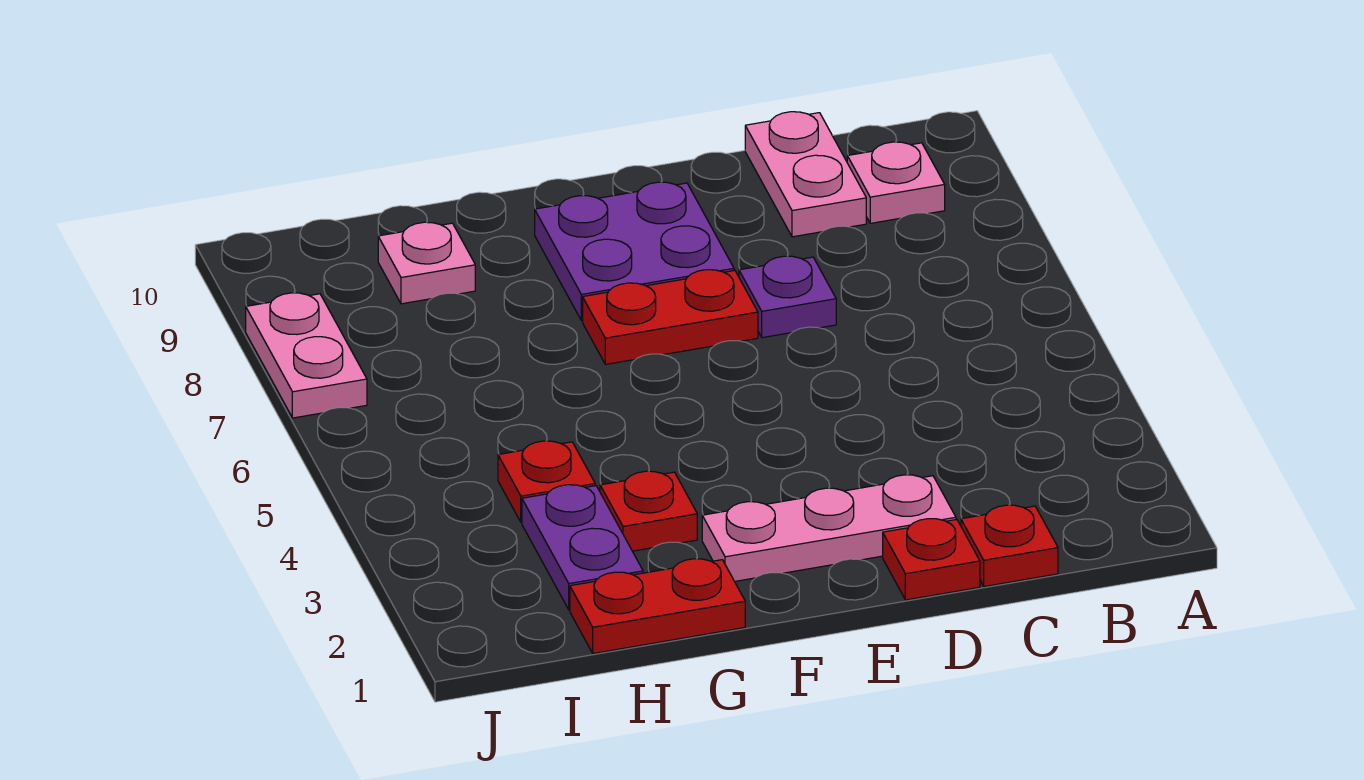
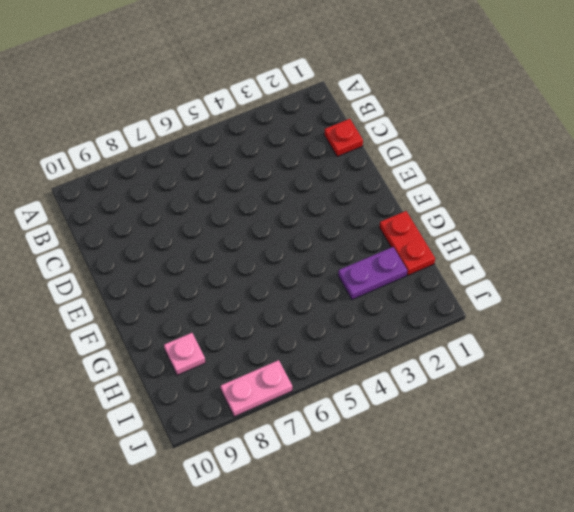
none -> pink plate B9 level 1
none -> pink plate C9:C10 level 1
none -> red plate D1 level 1

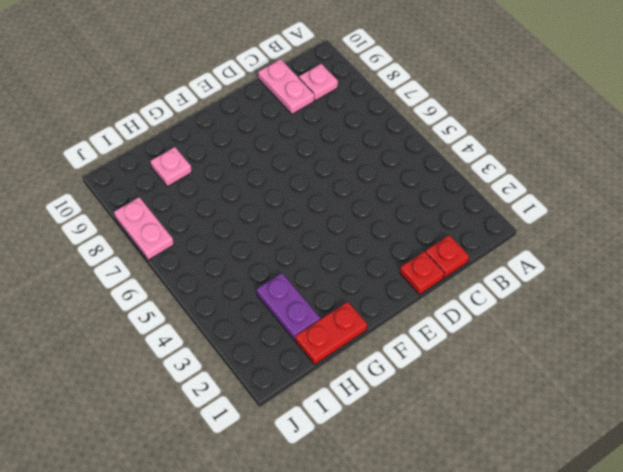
none -> pink plate D2:F2 level 1
none -> purple plate D7 level 1
none -> red plate E7:F7 level 1

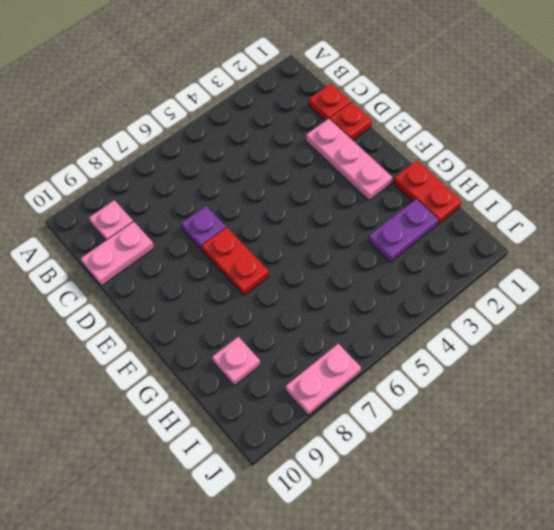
none -> purple plate E8:F9 level 1
none -> red plate G3 level 1
none -> red plate H4 level 1

